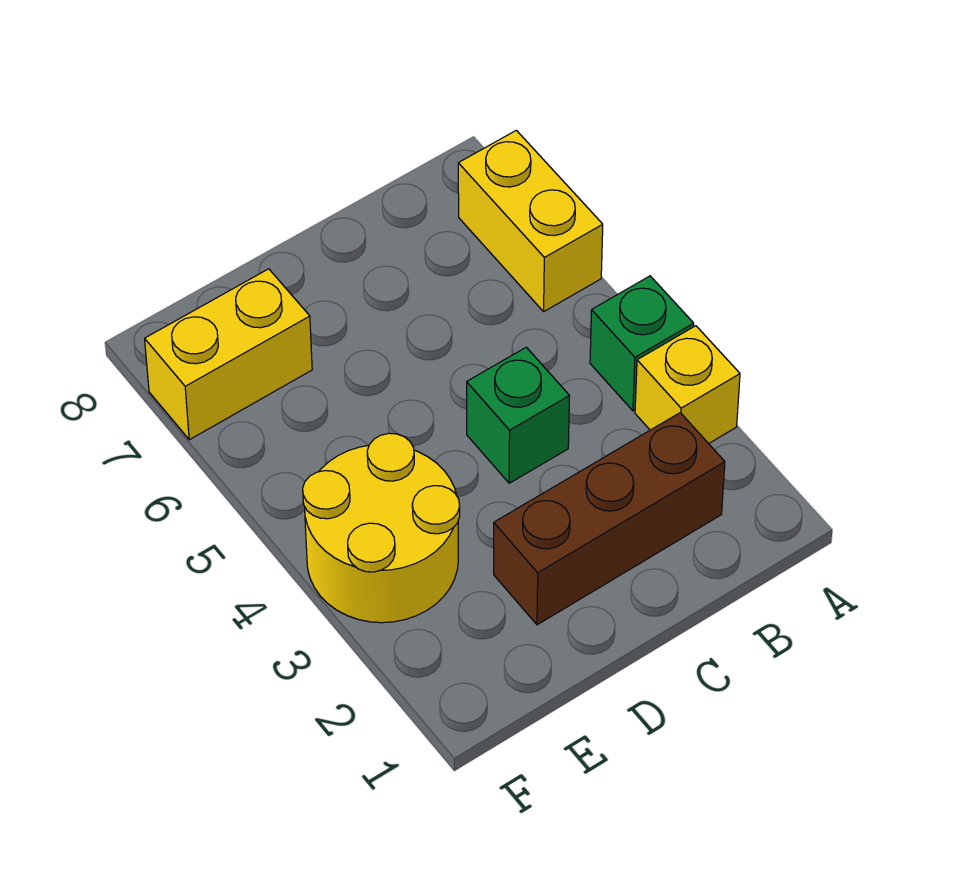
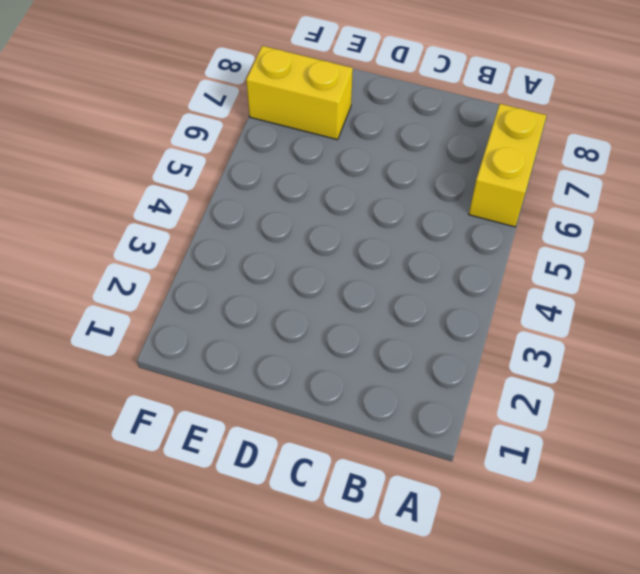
none -> yellow brick A3 level 1
none -> green brick A4 level 1

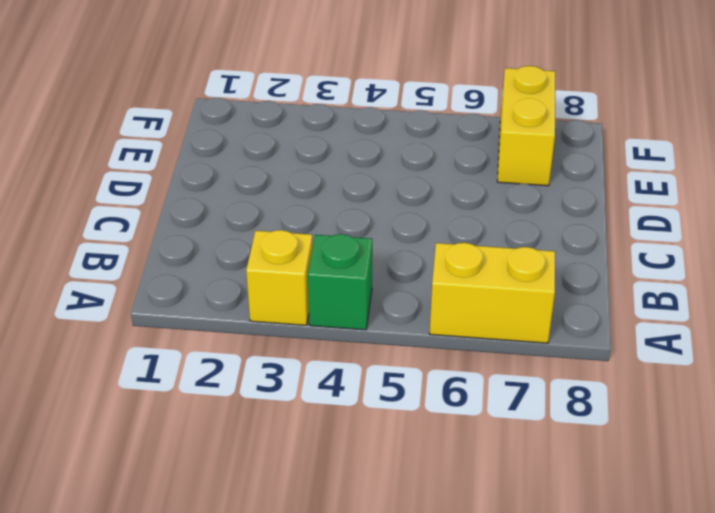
none -> brown brick B2:D2 level 1
none -> green brick C4 level 1

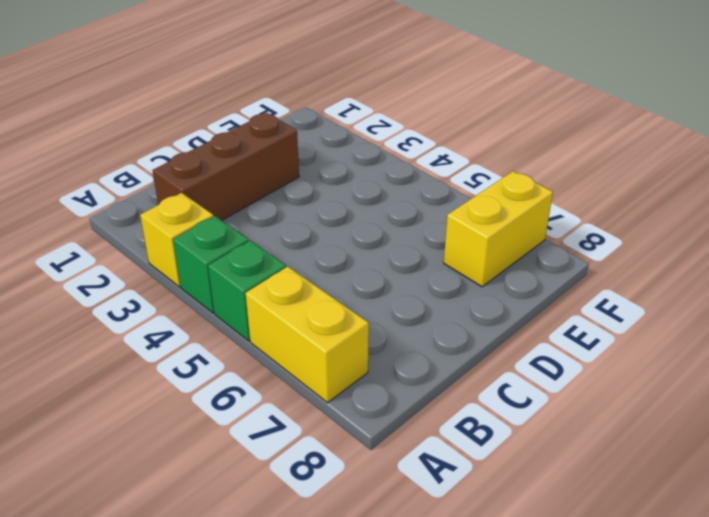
green brick A5 level 1 -> green brick C4 level 1
none -> yellow round brick E3:F4 level 1

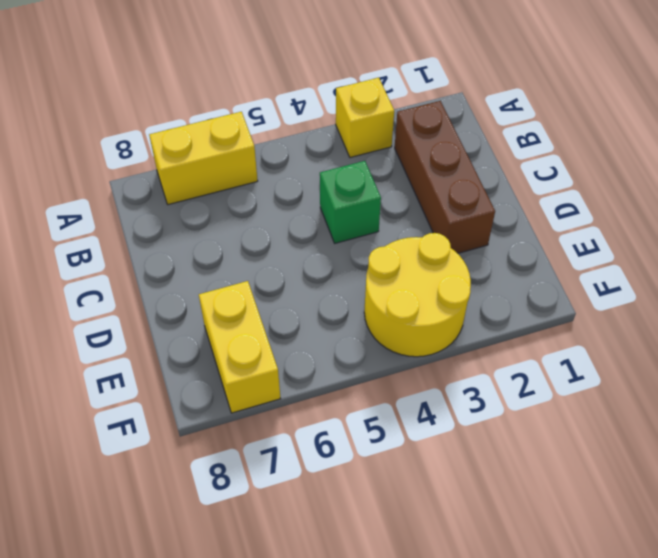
none -> green brick A4 level 1

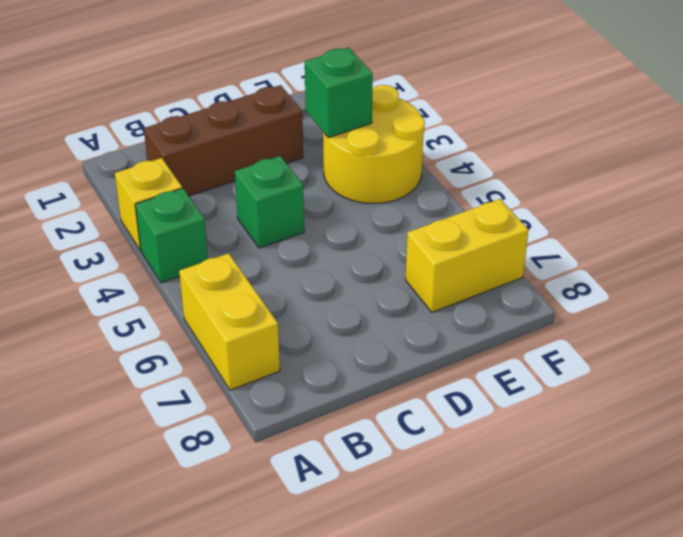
green brick E3 level 2 -> none

